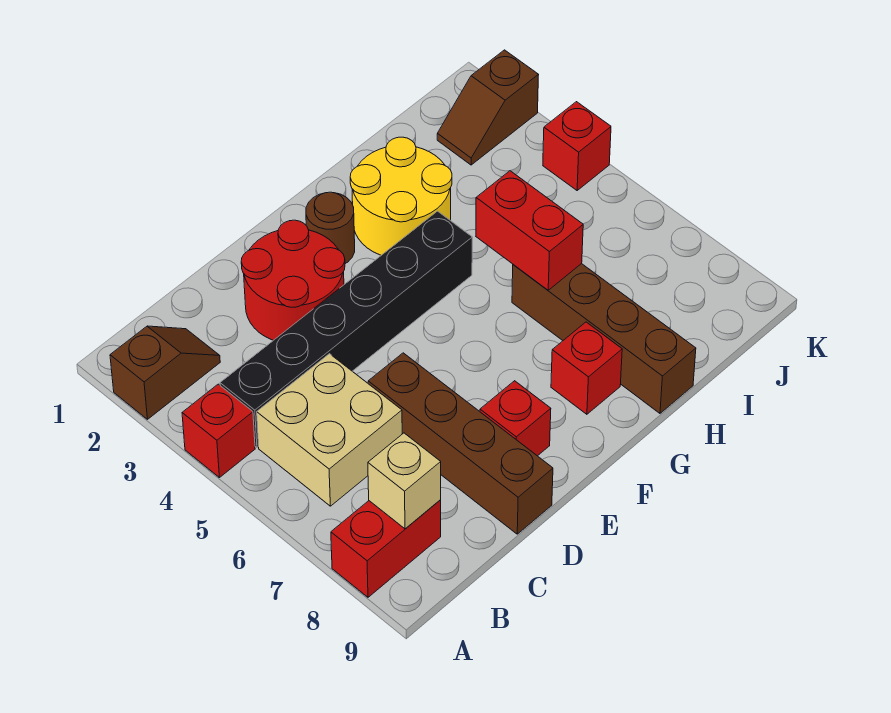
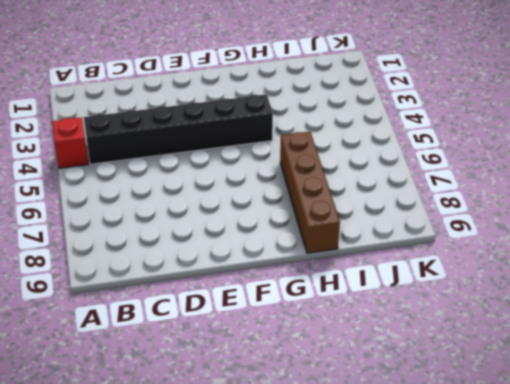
none -> brown slope A2:B2 level 1 top A
none -> red brick A8:B8 level 1
none -> tan brick B5:C6 level 1

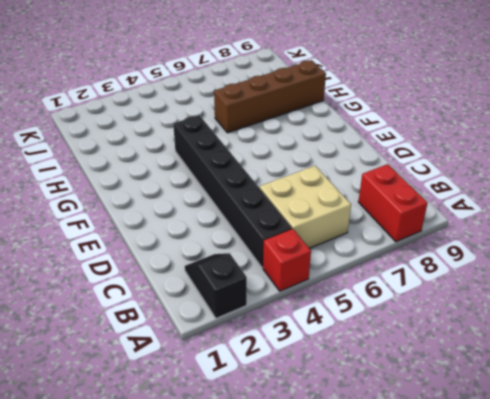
black slope A2:B2 level 1 top A -> brown slope A2:B2 level 1 top A
none -> red round brick D2:E3 level 1
none -> brown brick D6:D9 level 1
none -> red brick E8 level 1

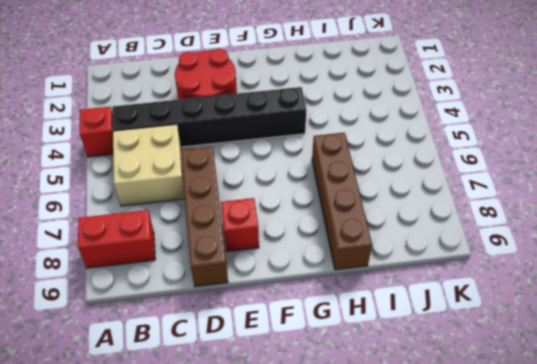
none -> brown slope A2:B2 level 1 top A
none -> brown round brick F2 level 1
none -> yellow round brick G2:H3 level 1

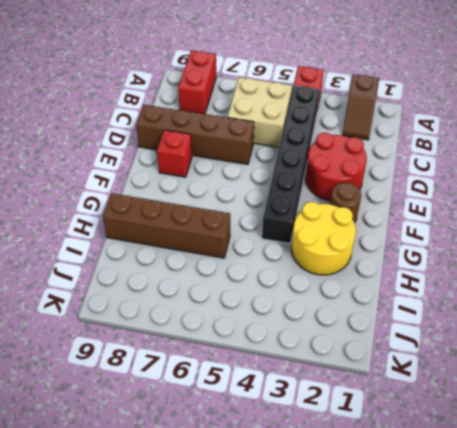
none -> red brick G8 level 1
none -> brown slope J2:K2 level 1 top K
none -> red brick K4 level 1

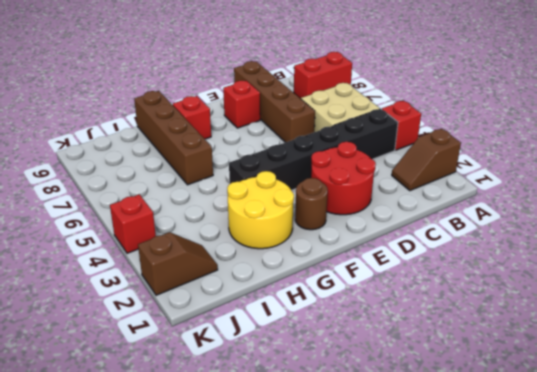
none -> tan brick B8 level 2
none -> red brick H5:H6 level 2

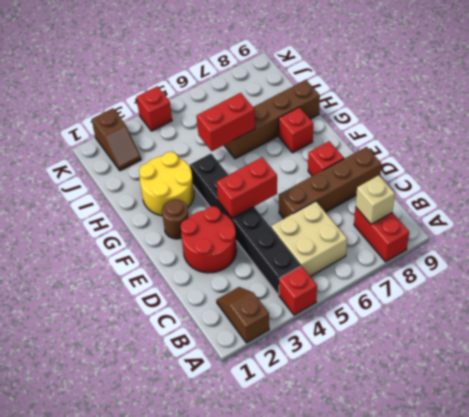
red brick E4:E5 level 2 -> none

